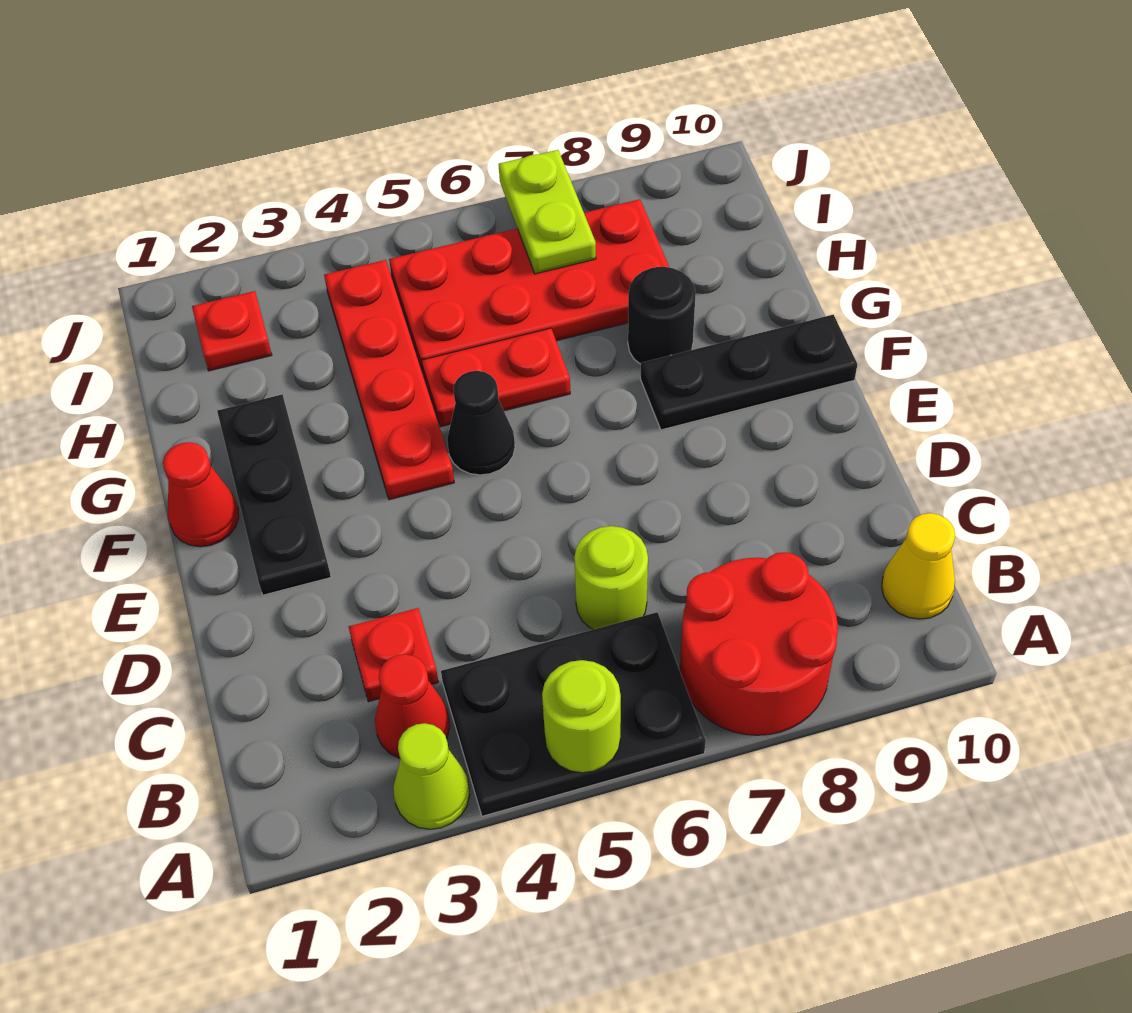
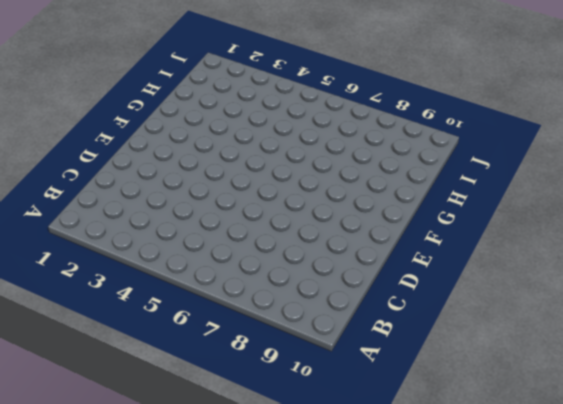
none -> lime cone A3 level 1
none -> black plate A4:B6 level 1
none -> red round brick A7:B8 level 1

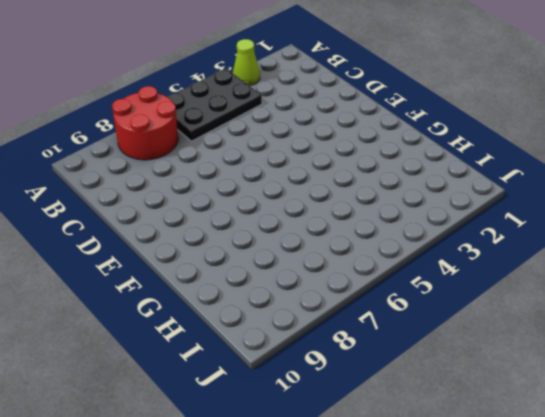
none -> red cone B3 level 1
none -> yellow cone B10 level 1
none -> red plate C3 level 1

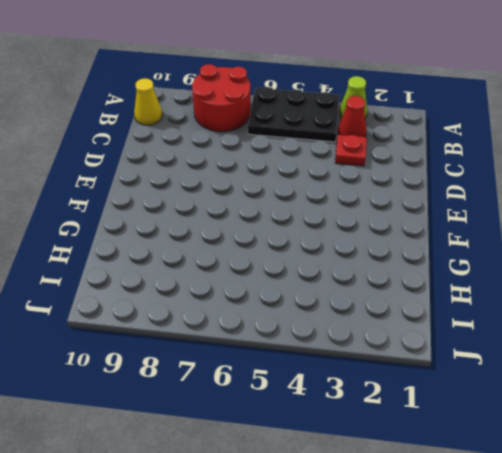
none -> lime round brick C6 level 1
none -> black plate E2:G2 level 1
none -> red cone F1 level 1

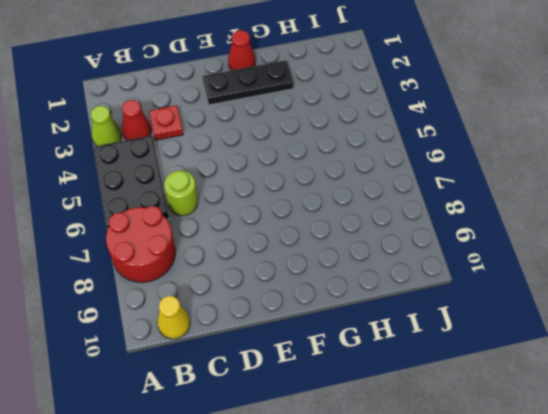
none -> red plate F4:I4 level 1
none -> black cone F5 level 1
none -> black plate F8:F10 level 1

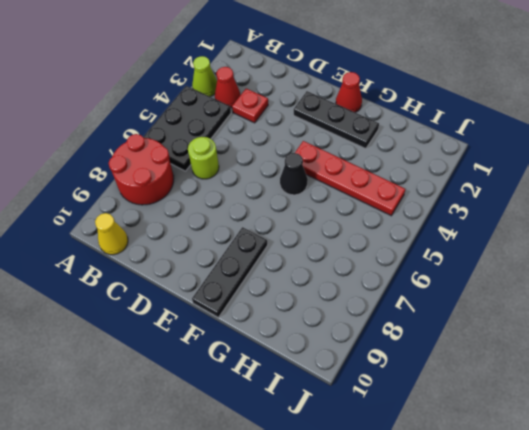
none -> red plate G5:G6 level 1
none -> black round brick G8 level 1
none -> red plate H5:I8 level 1

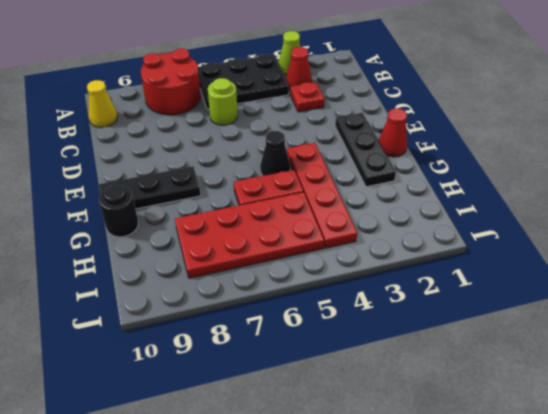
black round brick G10 level 1 -> black round brick G8 level 1
none -> red plate I2 level 1
none -> lime round brick A5 level 2
none -> lime plate I7:J7 level 2

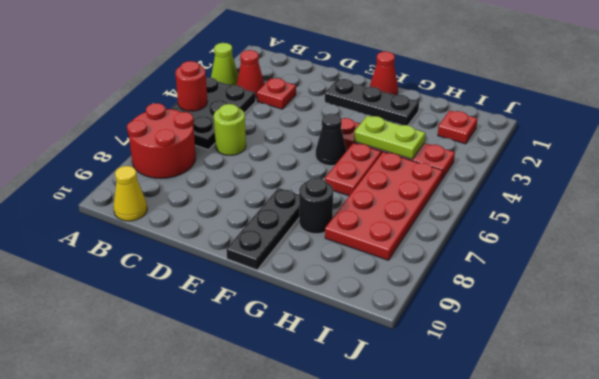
red round brick A5 level 2 -> lime round brick A5 level 2
lime plate G4:H4 level 2 -> lime plate I7:J7 level 2

